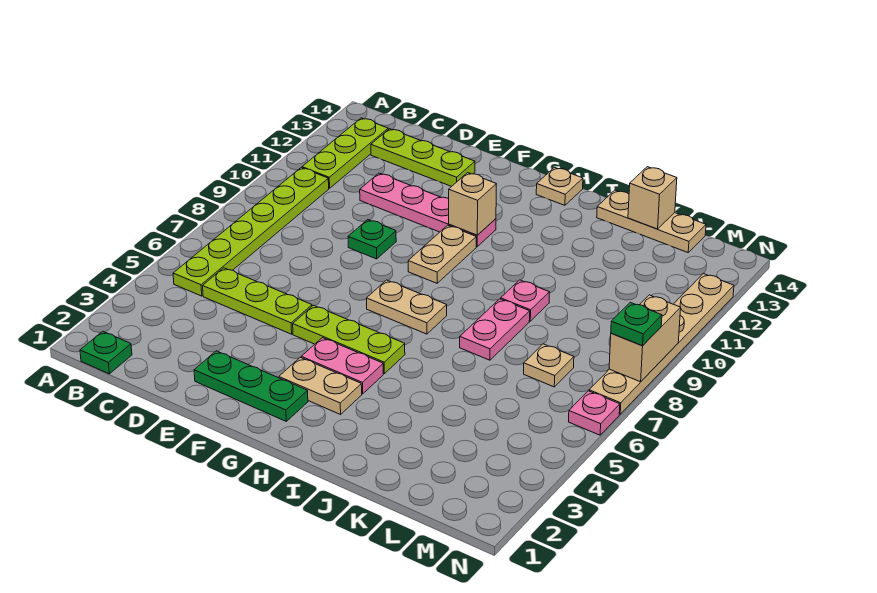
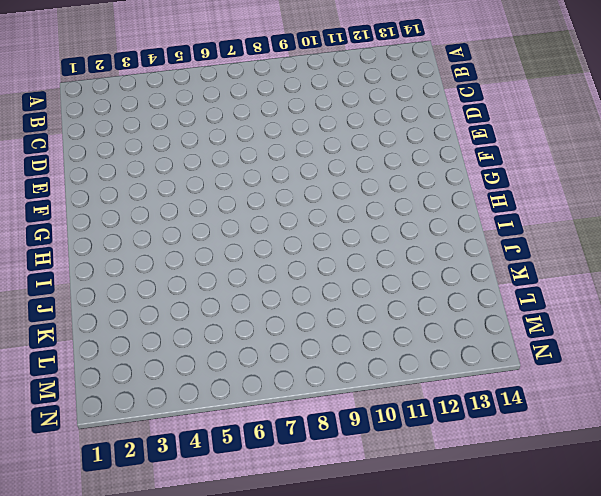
none -> green plate B1 level 1
none -> lime plate B5:B10 level 1
none -> lime plate B11:B13 level 1

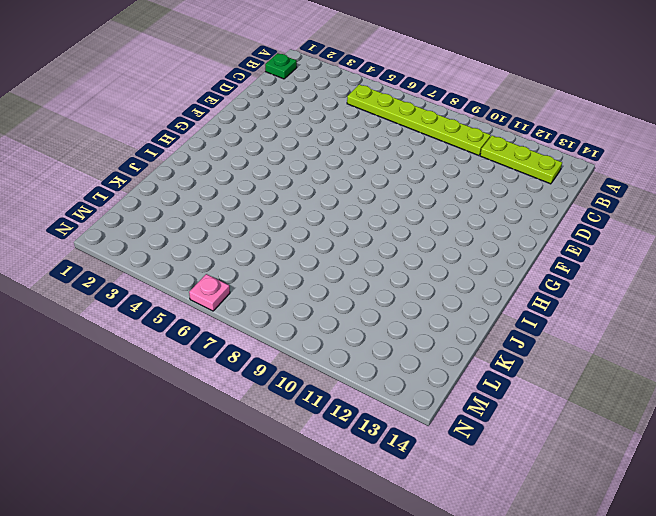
none -> lime plate C5:E5 level 1
none -> lime plate C13:E13 level 1
none -> pink plate D11:G11 level 1

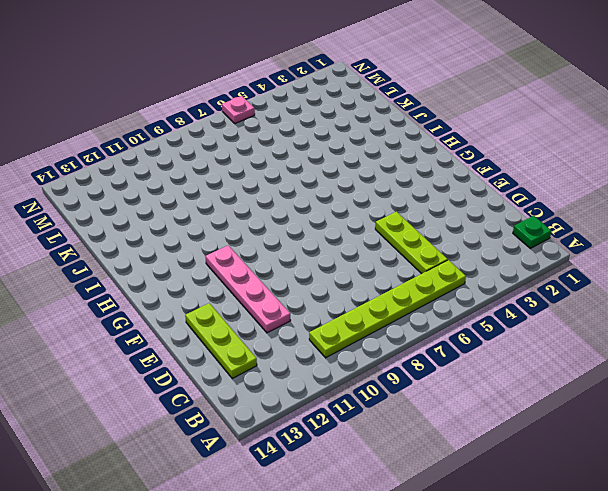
none -> lime plate B11:B13 level 1
none -> green plate E2:G2 level 1
none -> green plate E9 level 1

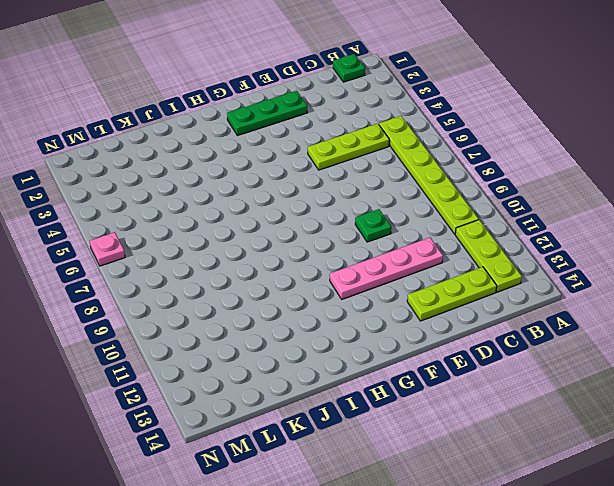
none -> lime plate F5:H5 level 1
none -> tan plate G3:H3 level 1
none -> pink plate G4:H4 level 1

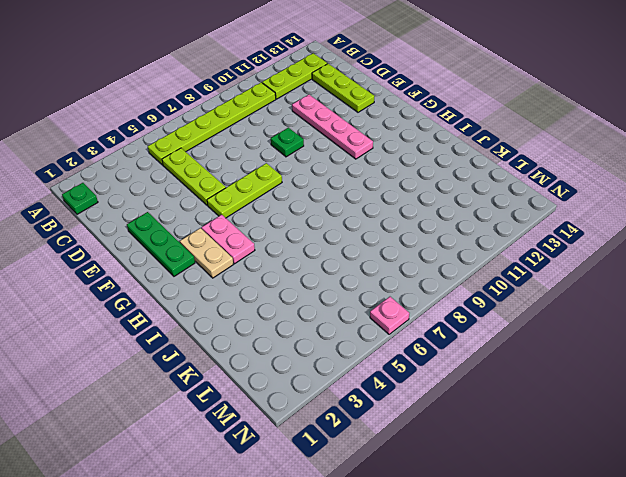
lime plate F5:F7 level 1 -> lime plate F5:H5 level 1
none -> tan plate G7:H7 level 1
none -> tan plate G9:G10 level 1
none -> tan plate H14 level 1

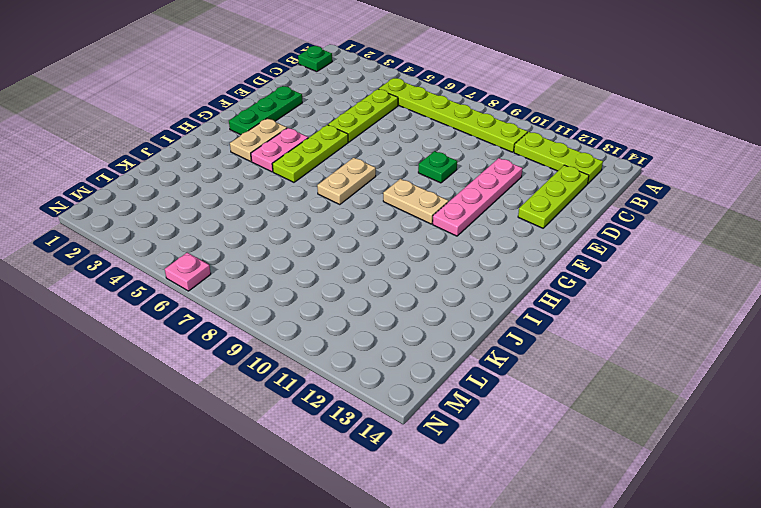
none -> tan plate H14 level 1
none -> pink plate J7:J8 level 1
none -> pink plate J9 level 1

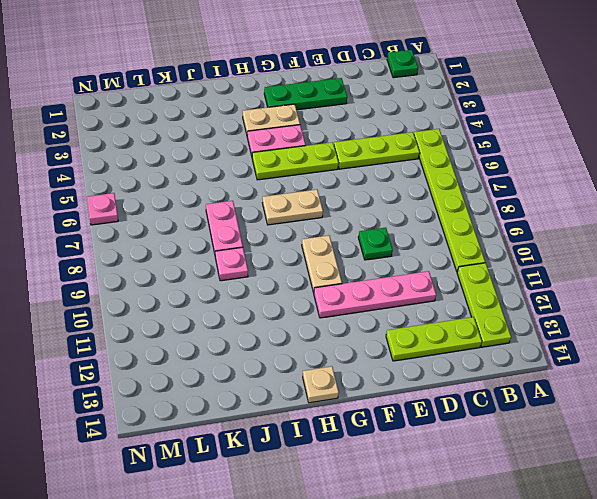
none -> tan plate J14:L14 level 1
none -> tan plate L7 level 1
none -> tan plate N7:N12 level 1

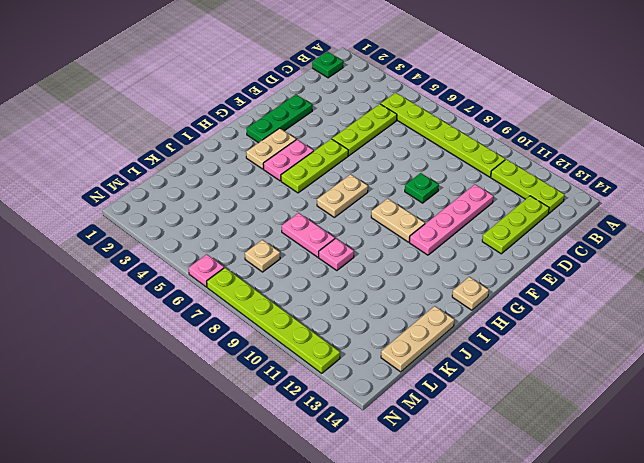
lime plate N7:N12 level 1 -> tan plate N7:N12 level 1
none -> tan brick G11 level 2
none -> tan brick K14 level 2
none -> tan brick N8:N9 level 2

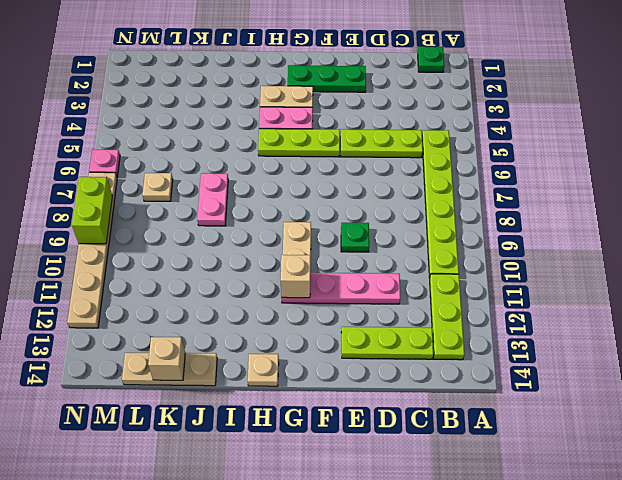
lime brick N8:N9 level 2 -> tan brick N8:N9 level 2
none -> tan plate G7:H7 level 1
none -> pink plate J9 level 1
none -> green plate N8 level 3

